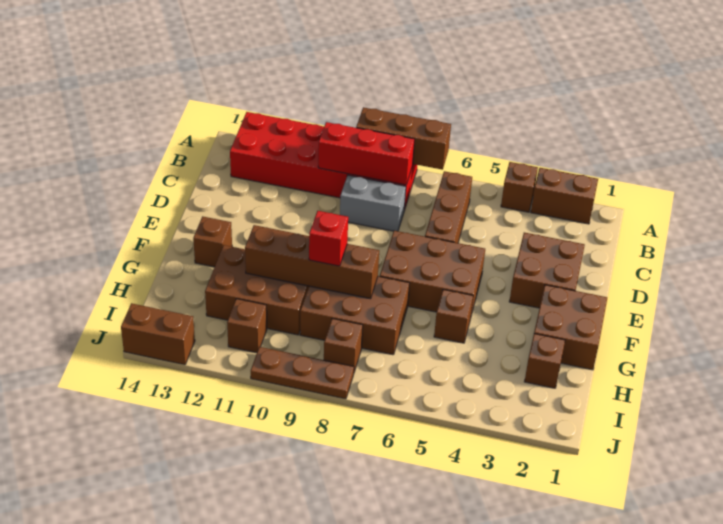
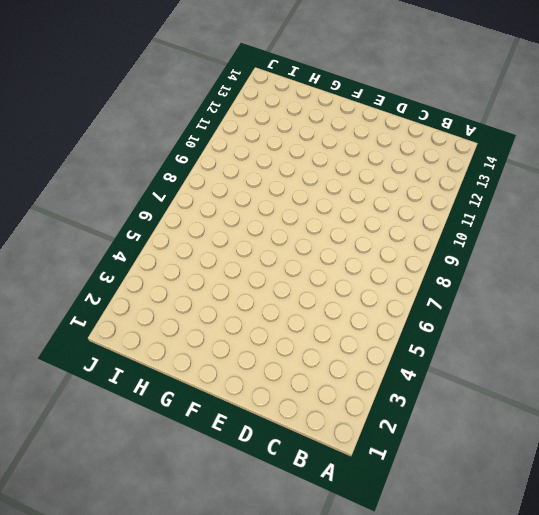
none -> brown brick A2:A3 level 1
none -> brown brick A4 level 1
none -> red brick A8:B13 level 1

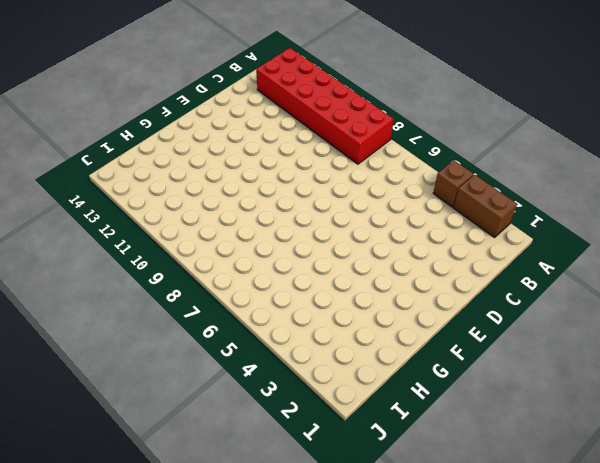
none -> brown brick B6:D6 level 1
none -> grey brick C8:C9 level 1
none -> brown brick D2:E3 level 1

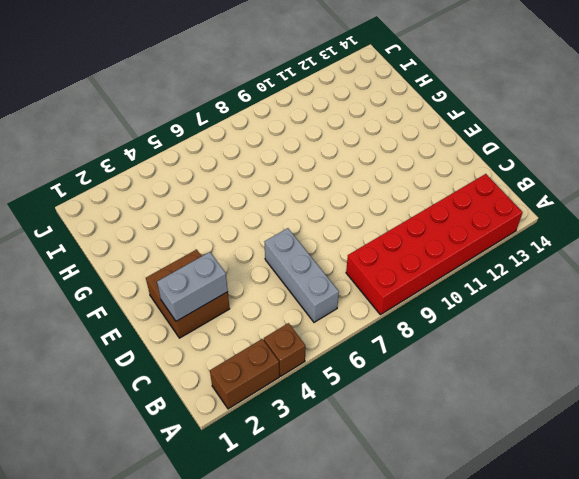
grey brick B6:D6 level 1 -> brown brick B6:D6 level 1
grey brick D2:D3 level 2 -> grey brick C8:C9 level 1
none -> brown brick E5:F7 level 1
none -> brown brick F1:G2 level 1
none -> brown brick F13 level 1

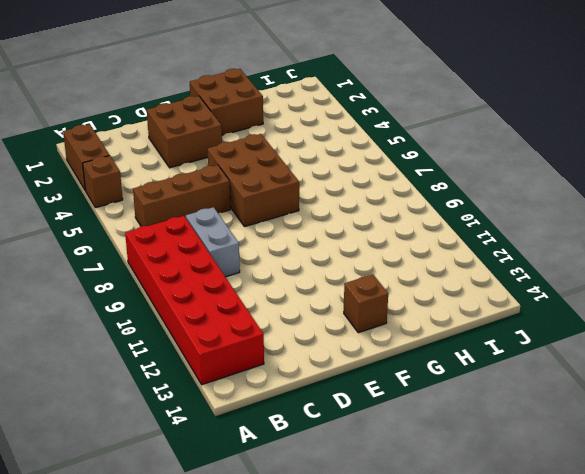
none -> brown brick G5 level 1
none -> brown brick G7:H9 level 1
none -> brown brick G10:H12 level 1

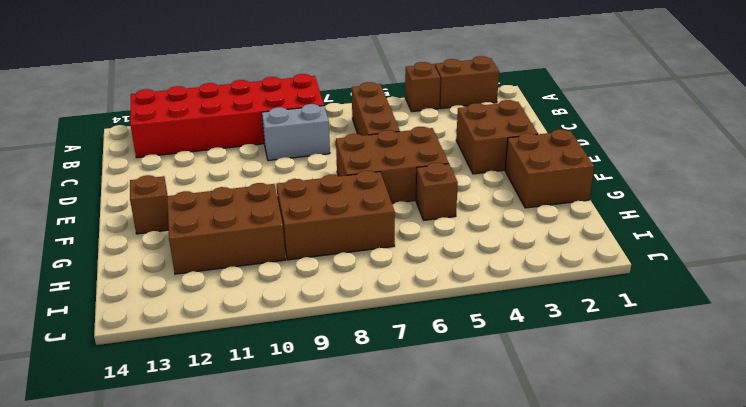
none -> brown brick H2 level 1
none -> brown brick I8 level 1
none -> brown brick I11 level 1

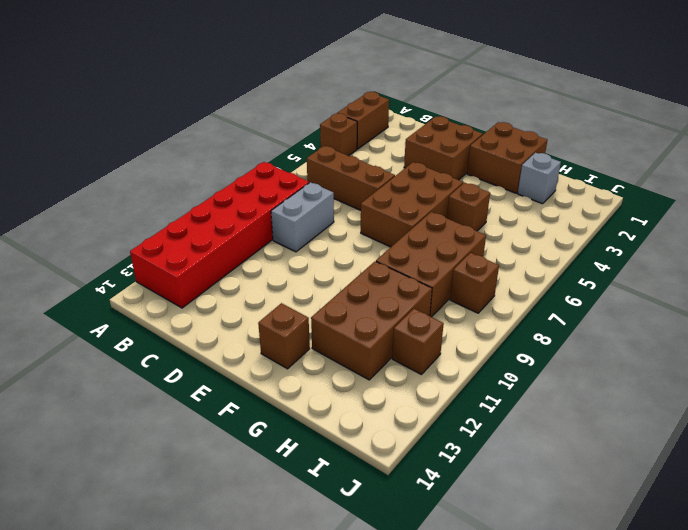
grey brick H2 level 1 -> brown brick H2 level 1
none -> brown plate J8:J10 level 1
none -> brown brick J13:J14 level 1
none -> brown brick A7:A9 level 2

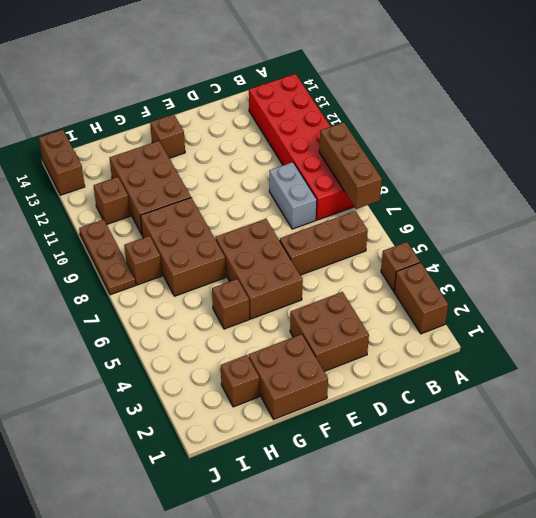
none -> red brick B8:B10 level 2
none -> brown brick G8:G11 level 2
none -> red brick G9 level 3

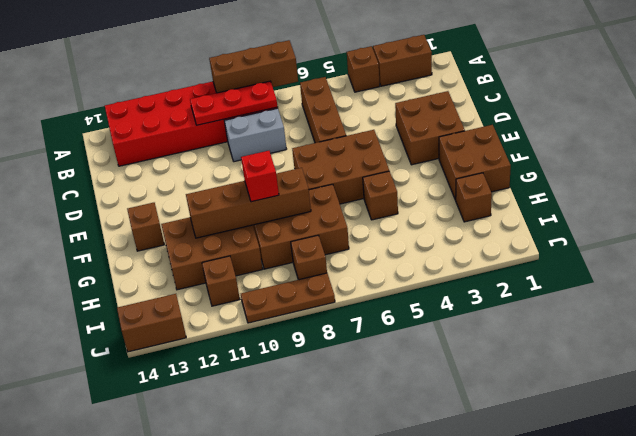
red plate B8:B10 level 2 -> red brick B8:B10 level 2

